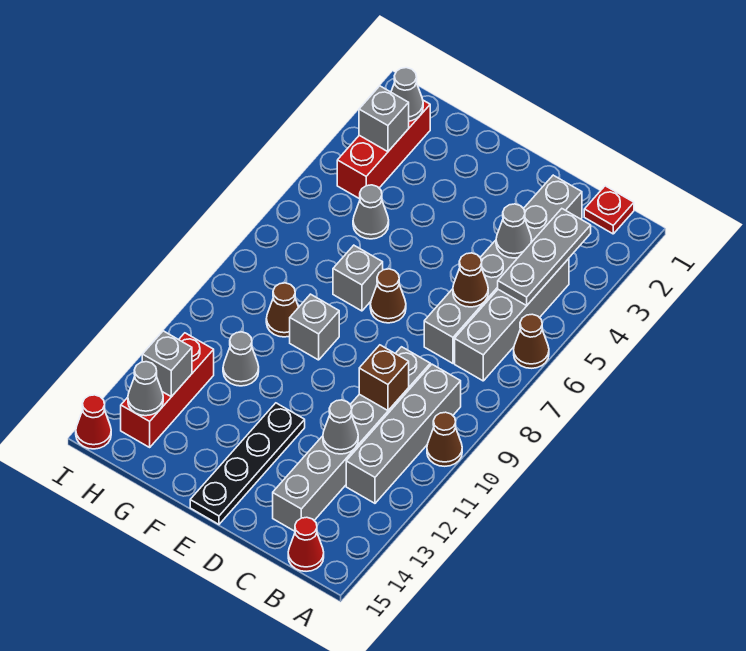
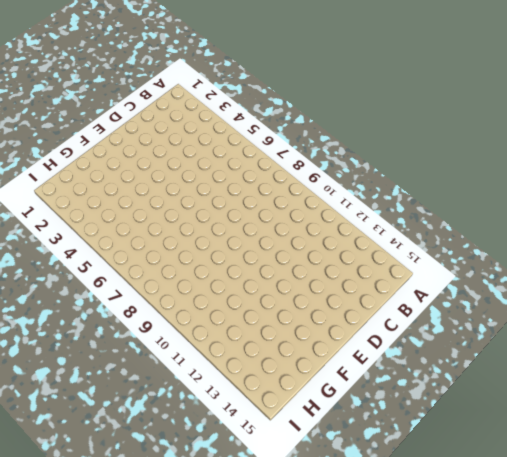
none -> brown cone A6 level 1
none -> brown cone A10 level 1
none -> red plate B1 level 1

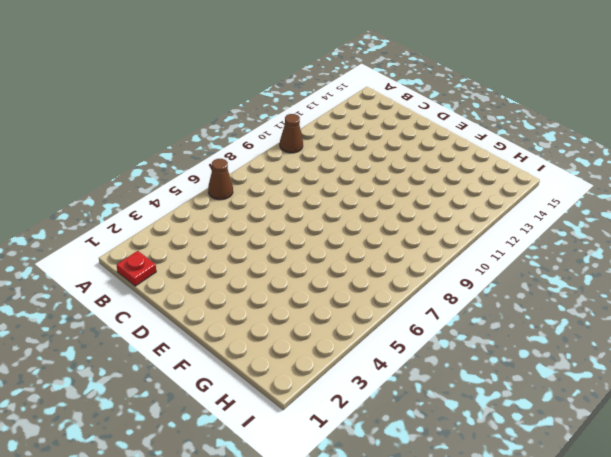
none -> grey brick B4:B7 level 1
none -> grey brick B9:B12 level 1
none -> red cone B15 level 1

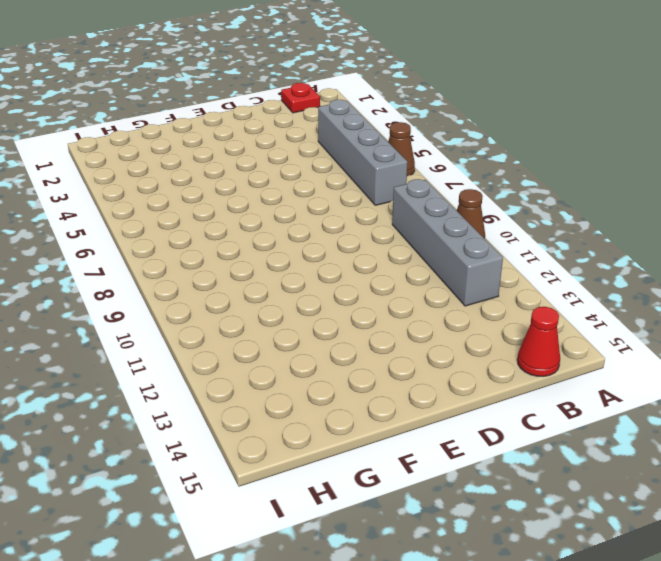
none -> grey brick C2:C7 level 1
none -> grey brick C9:C14 level 1
none -> brown cone E7 level 1

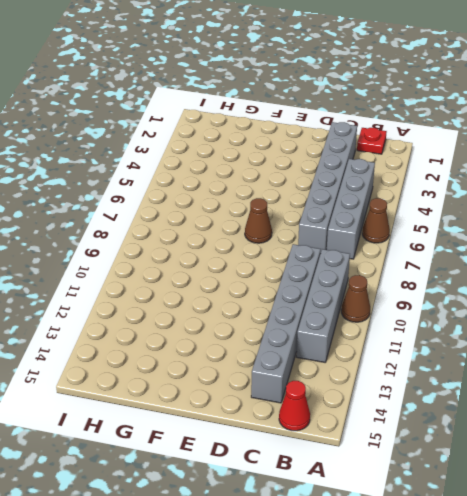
none -> black plate E12:E15 level 1
none -> grey brick F7 level 1
none -> grey brick F9 level 1

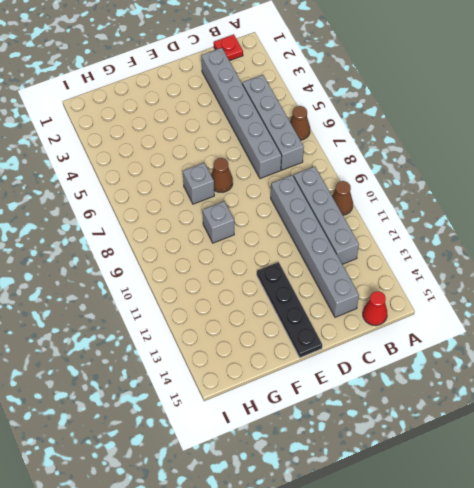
none -> grey cone G5 level 1
none -> brown cone G9 level 1
none -> grey cone G11 level 1

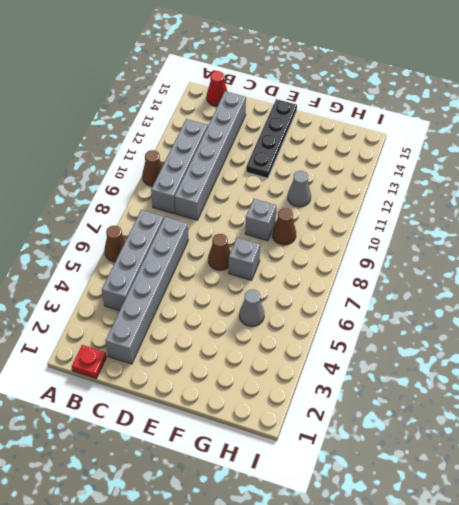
none -> red brick H2:H4 level 1
none -> red brick H12:H14 level 1
none -> red cone I15 level 1

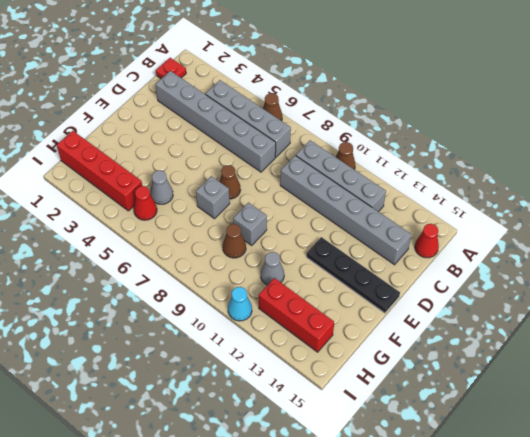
red brick H1:H4 level 1 -> red brick H2:H4 level 1
red cone H5 level 1 -> red cone I15 level 1
cyan cone I11 level 1 -> none
none -> grey plate B3:B5 level 2
none -> grey cone C4 level 2
none -> brown cone C6 level 2

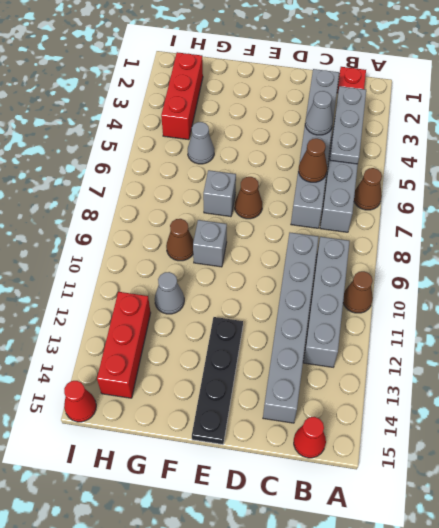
none -> brown brick C10 level 2
none -> grey cone C12 level 2
none -> grey cone H2 level 2

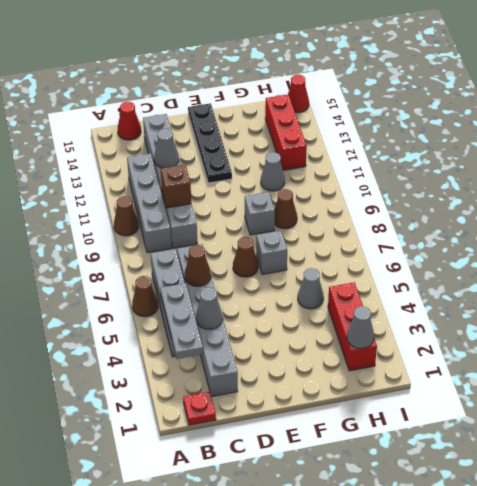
none -> grey brick H3 level 2
none -> grey brick H13 level 2
none -> grey cone H14 level 2

